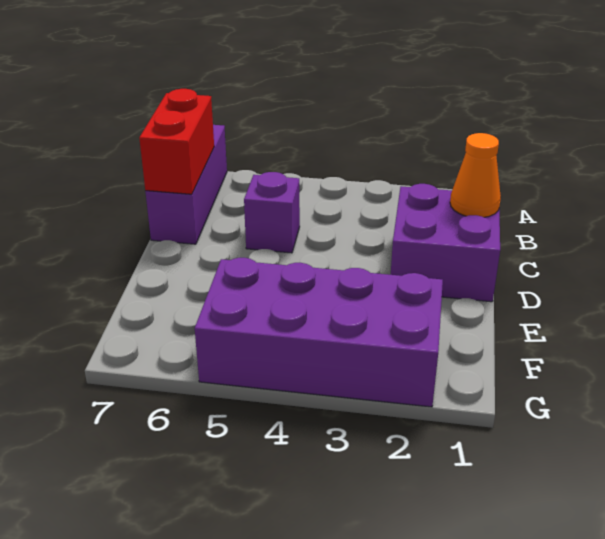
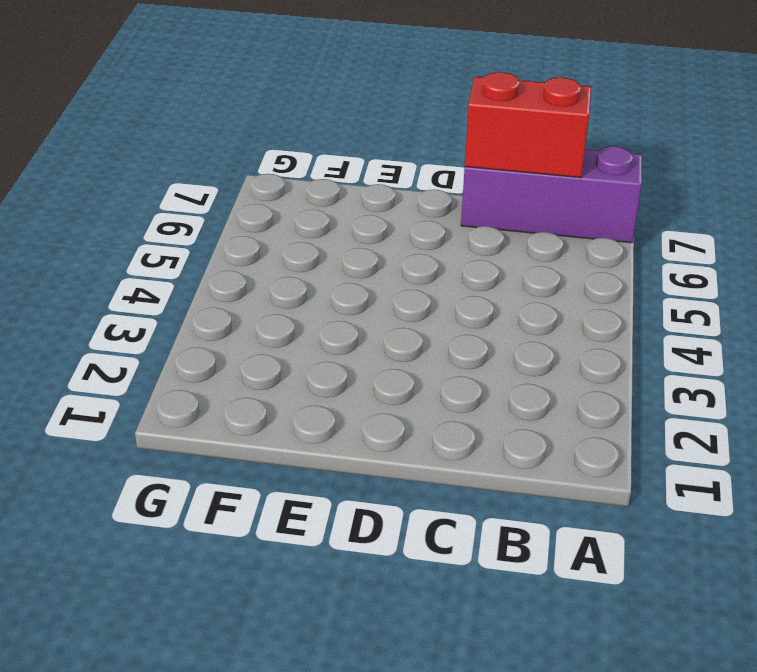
none -> purple brick C1:D2 level 1
none -> purple brick C5 level 1

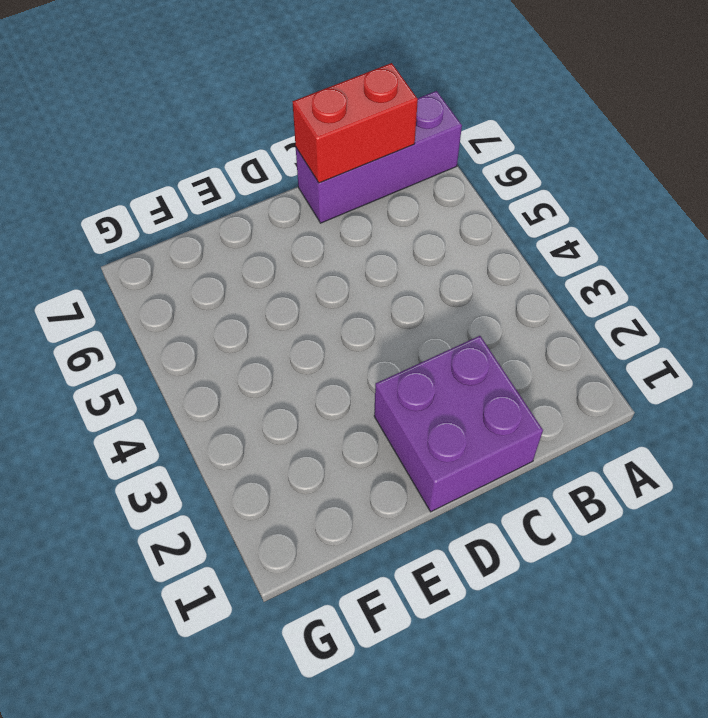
none -> purple brick C5 level 1
none -> purple brick F2:G5 level 1

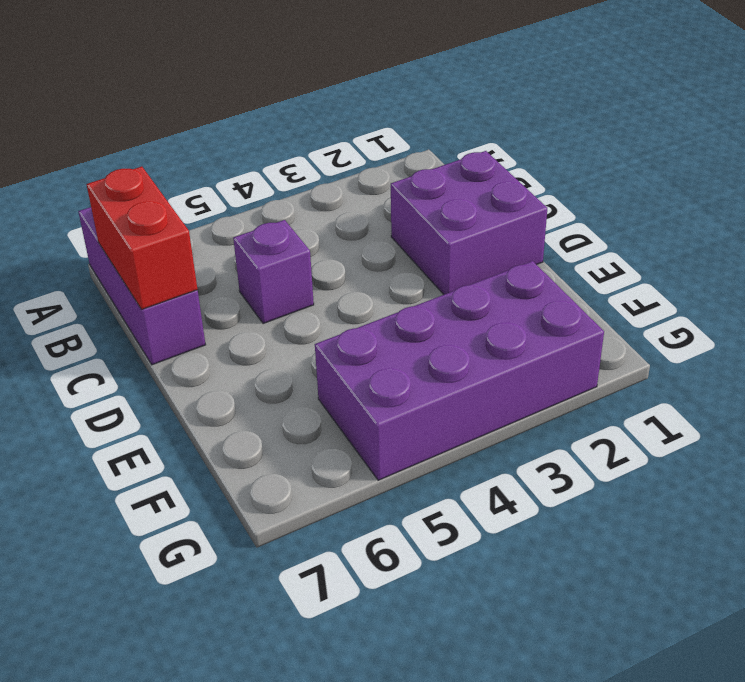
none -> orange cone C1 level 2

